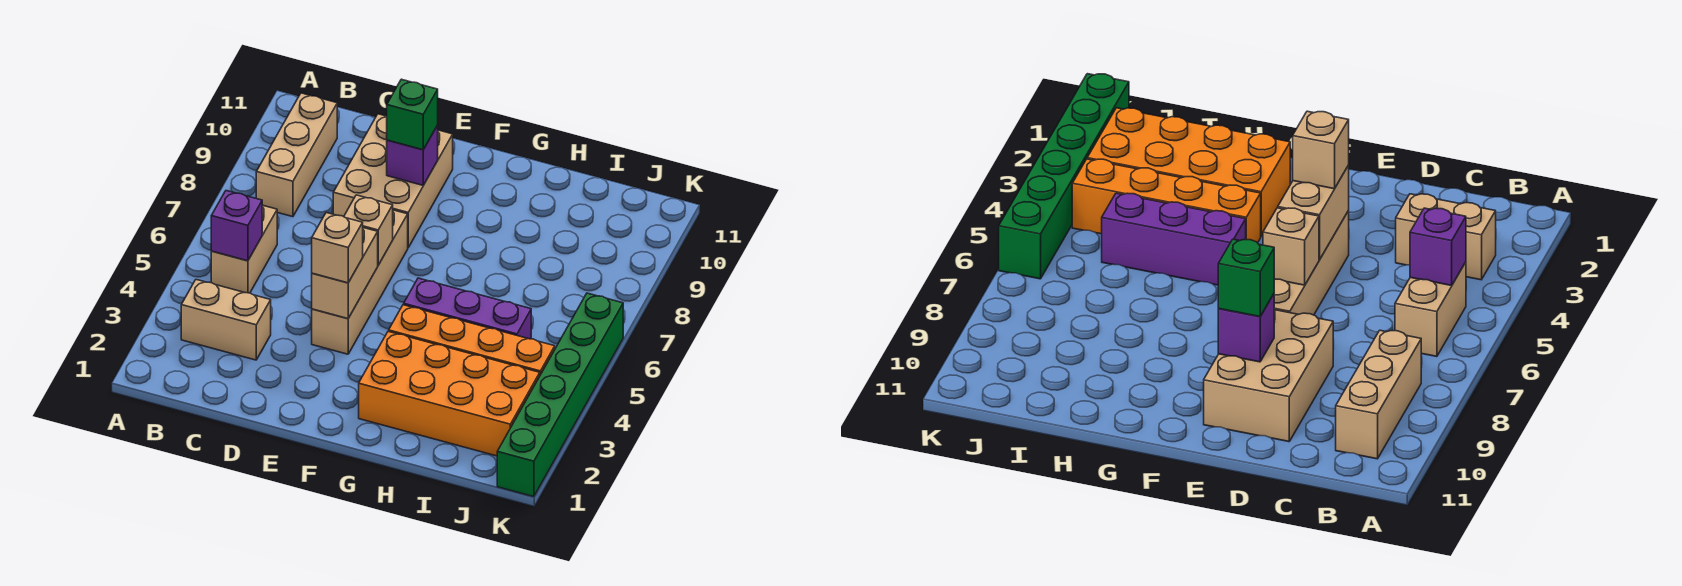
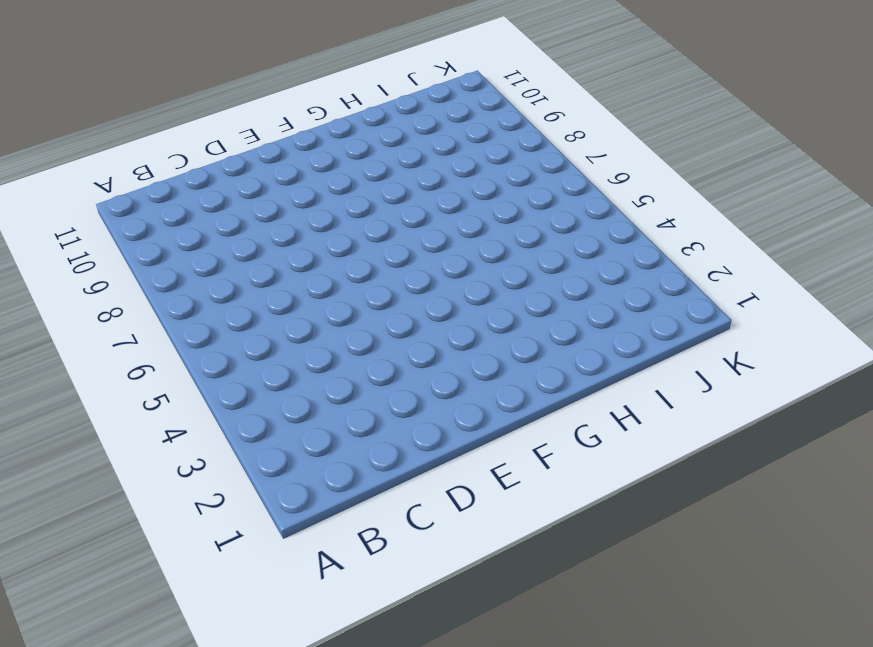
none -> tan brick B3:C3 level 1
none -> tan brick B5:B6 level 1
none -> tan brick B8:B10 level 1

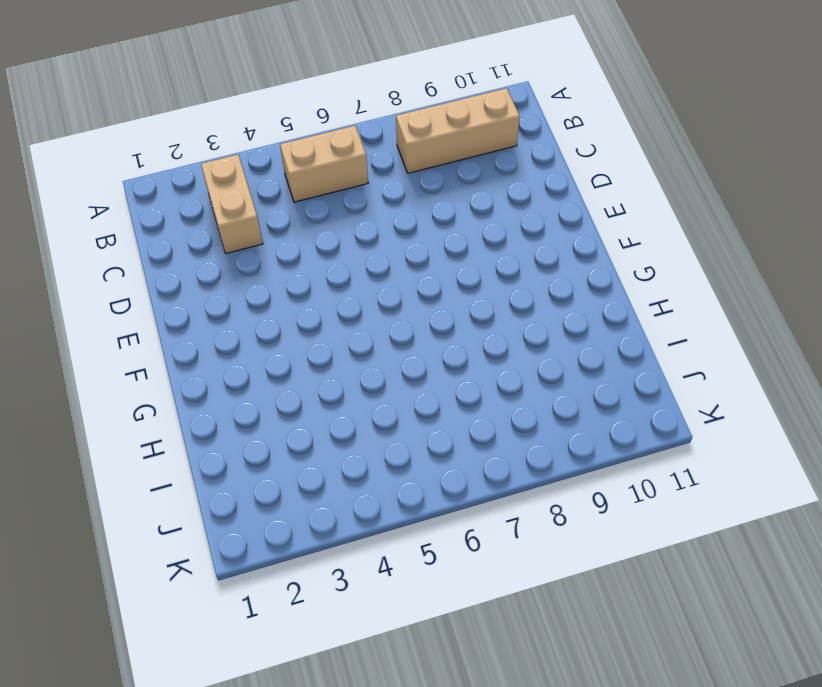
none -> tan brick D8:E10 level 1
none -> tan brick E4:E7 level 1
none -> orange brick G2:J3 level 1

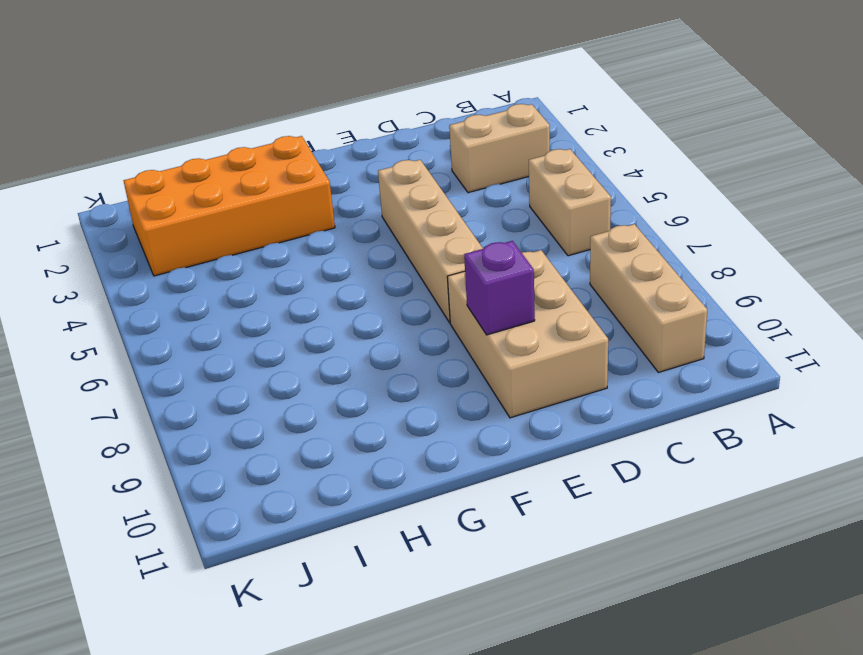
none -> orange brick G4:J4 level 1
none -> purple brick G5:I5 level 1
none -> green brick K1:K6 level 1

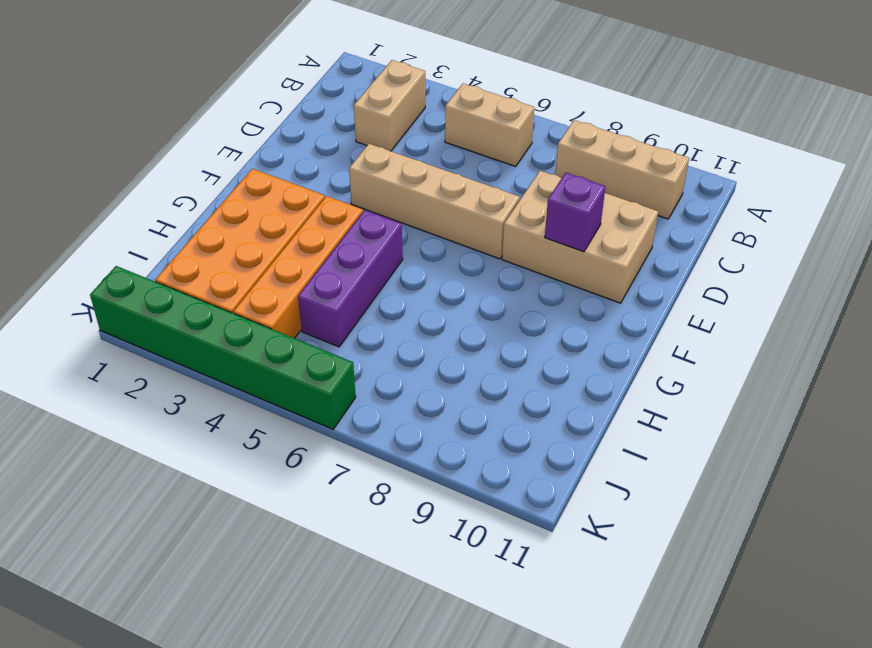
none -> purple brick B5 level 2
none -> tan brick E4:E5 level 2
none -> tan brick E6 level 2

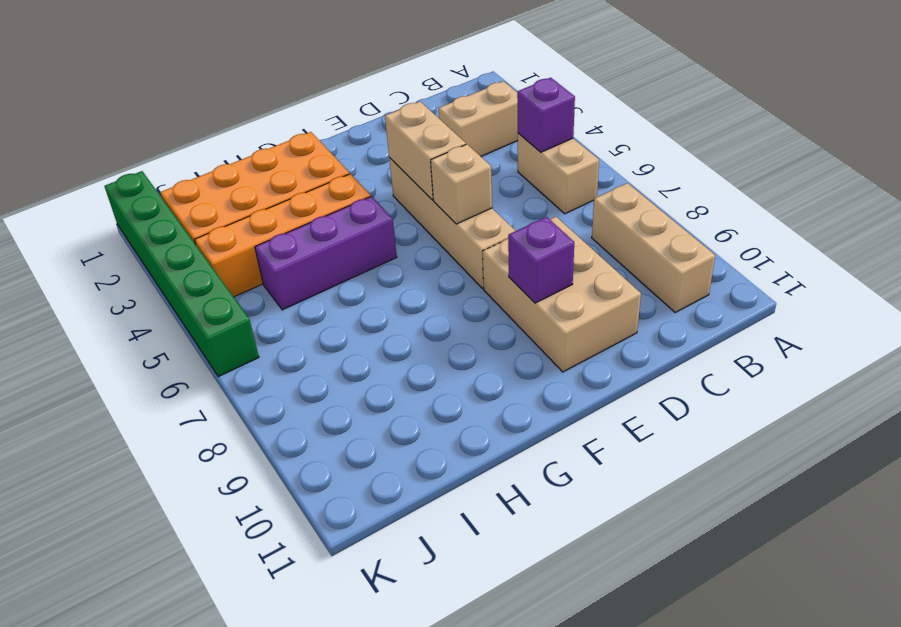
none -> tan brick E4 level 3
none -> green brick E9 level 3

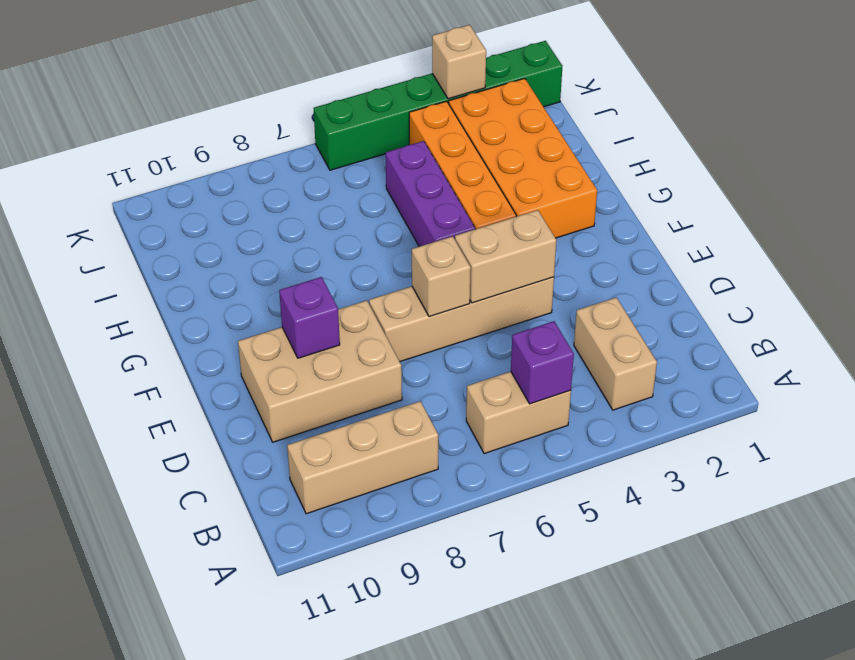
tan brick K3 level 2 -> tan brick E4 level 3
none -> green brick E9 level 3

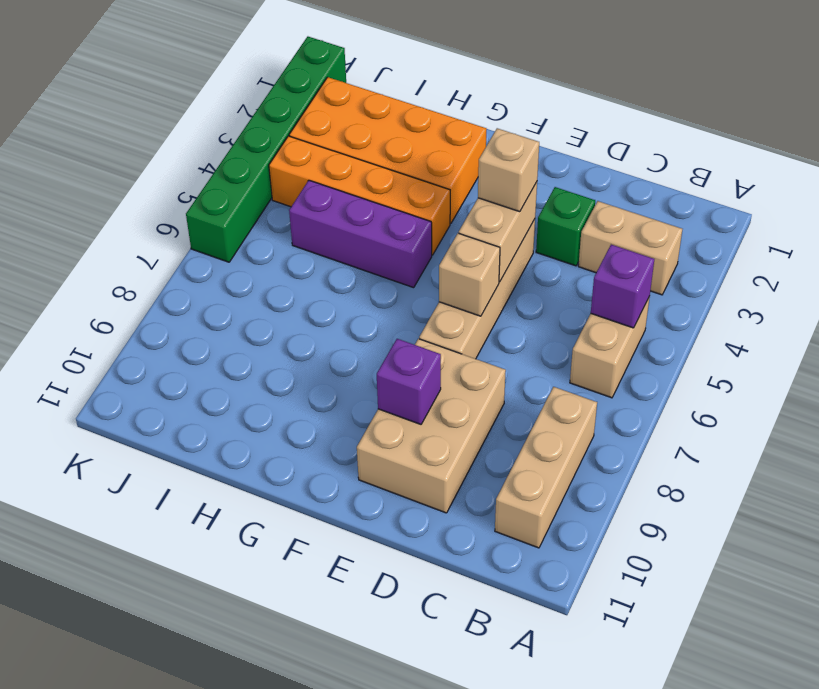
green brick D3 level 1 -> green brick E9 level 3

